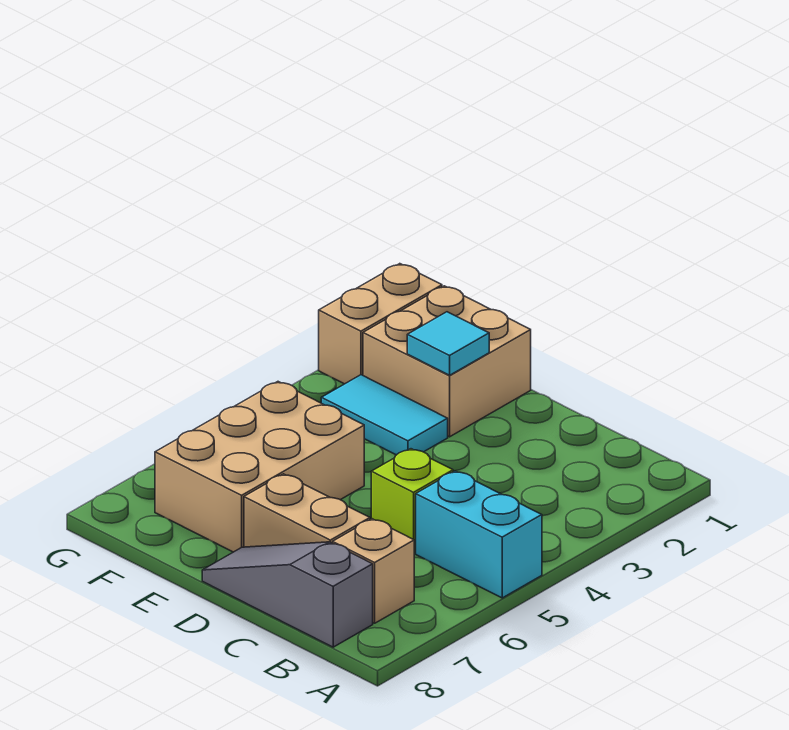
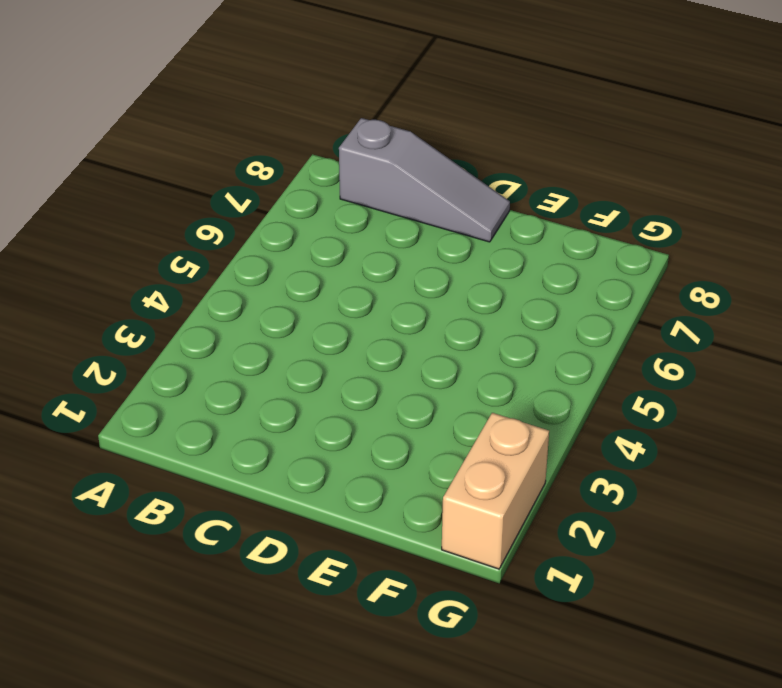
none -> cyan brick A5:B5 level 1
none -> tan brick B7 level 1

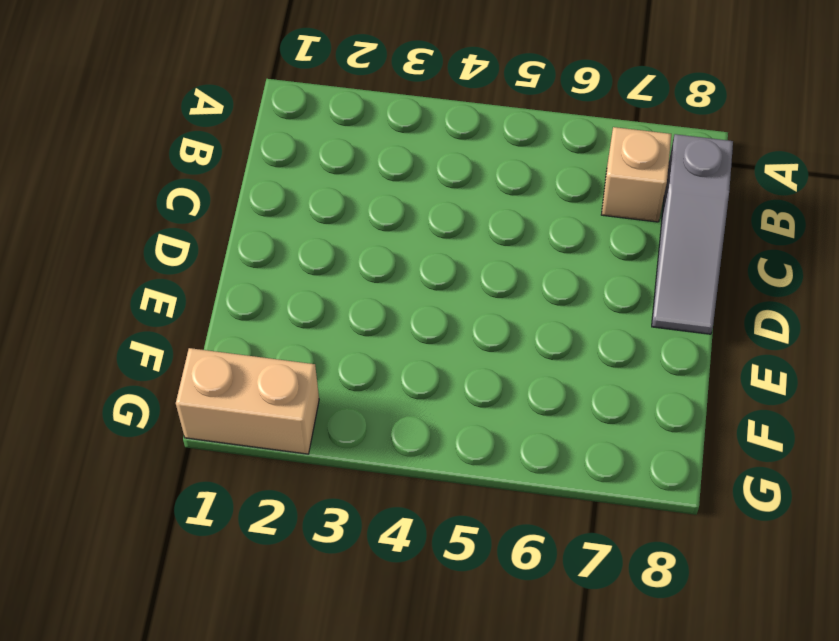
none -> cyan brick A5:B5 level 1
none -> lime brick C5 level 1

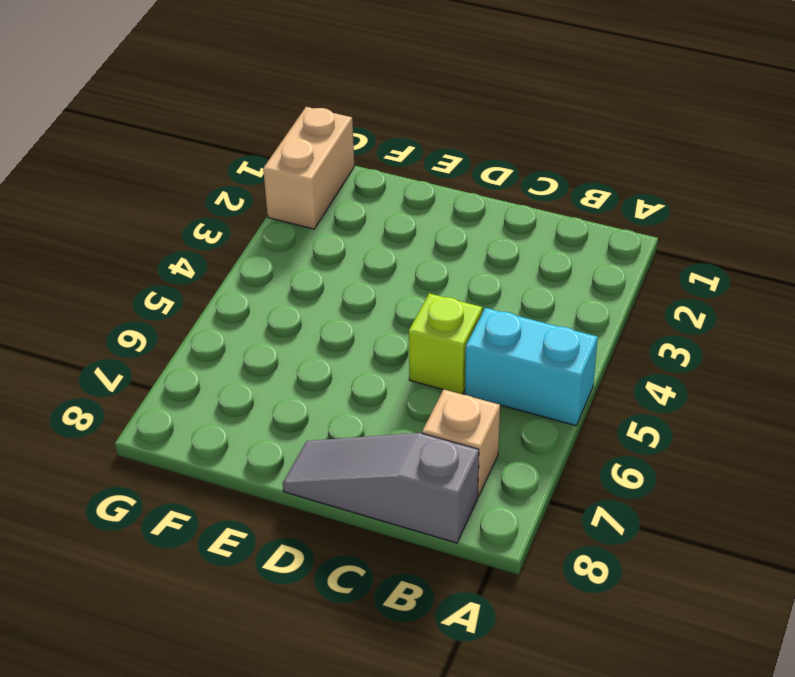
none -> tan brick C7:D7 level 1
none -> tan brick E1:F2 level 1

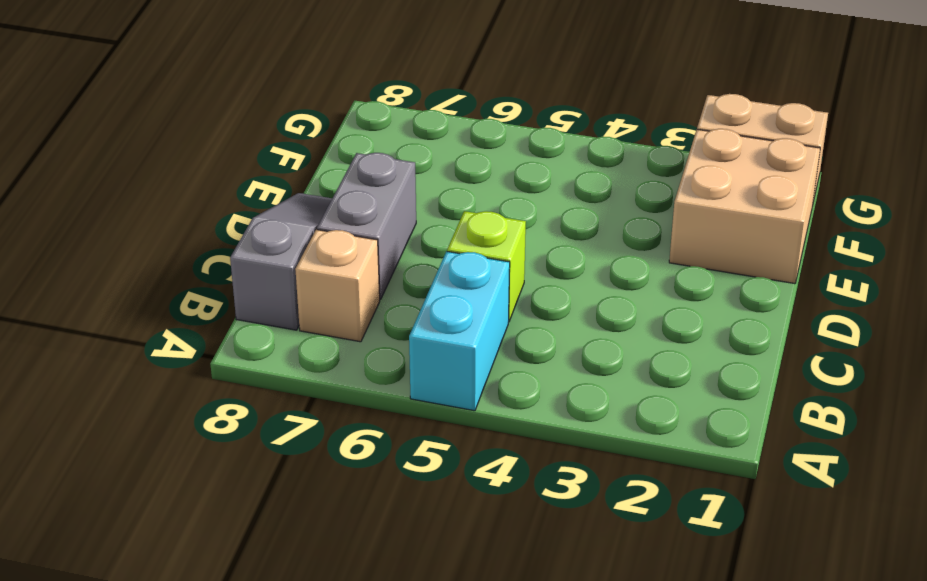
grey brick C7:D7 level 1 -> tan brick C7:D7 level 1
none -> cyan tile E3:F3 level 1
none -> tan brick E5:F7 level 1

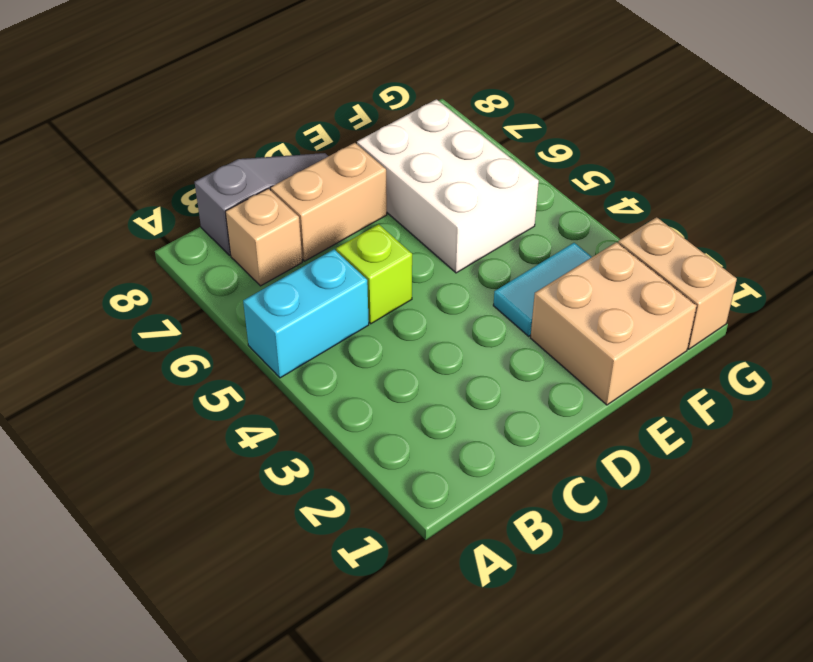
white brick E5:F7 level 1 -> tan brick E5:F7 level 1
none -> cyan tile E2 level 2

